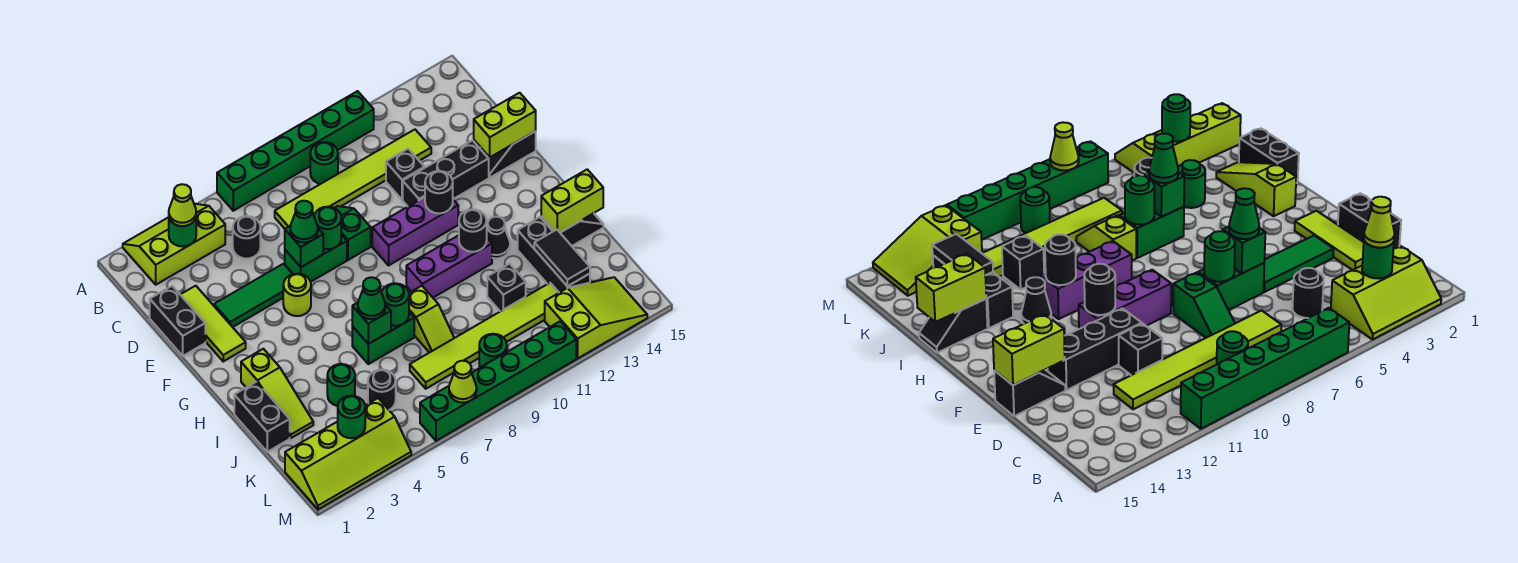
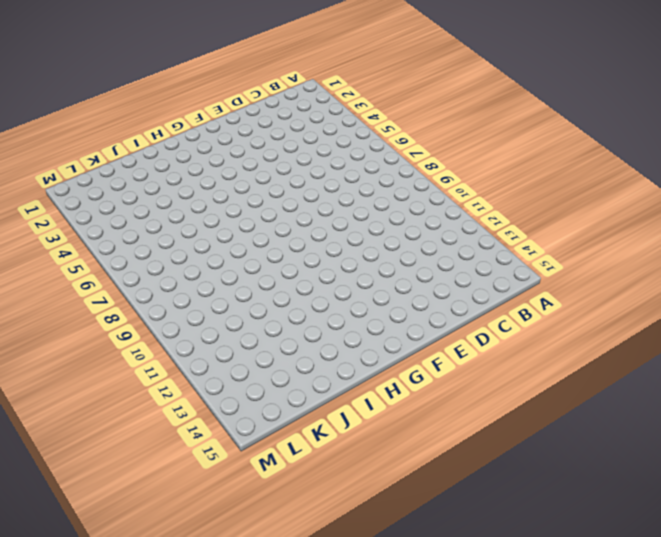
none -> lime slope A2:B4 level 1 top B
none -> green brick A6:A11 level 1
none -> green round brick B9 level 1
none -> black round brick C5 level 1

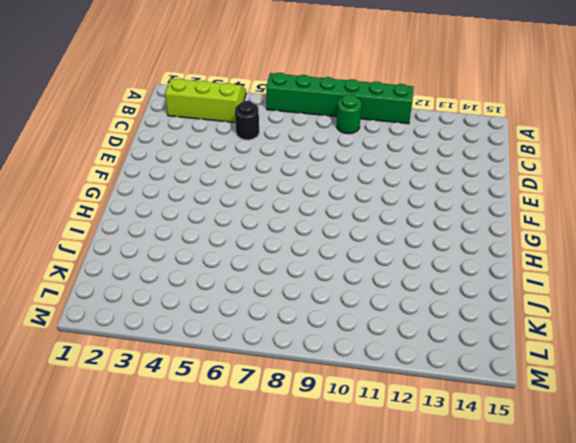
none -> lime tile C7:C12 level 1
none -> black brick D1:E1 level 1
none -> lime tile D2:F2 level 1
none -> green slope D8:E8 level 1 top E

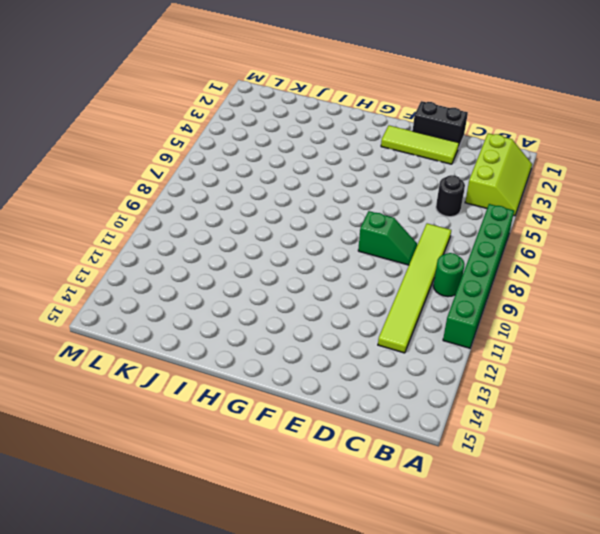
none -> black brick D11 level 1
none -> green tile E3:E5 level 1
none -> green brick E6:E7 level 1
none -> black brick E11:E13 level 1

